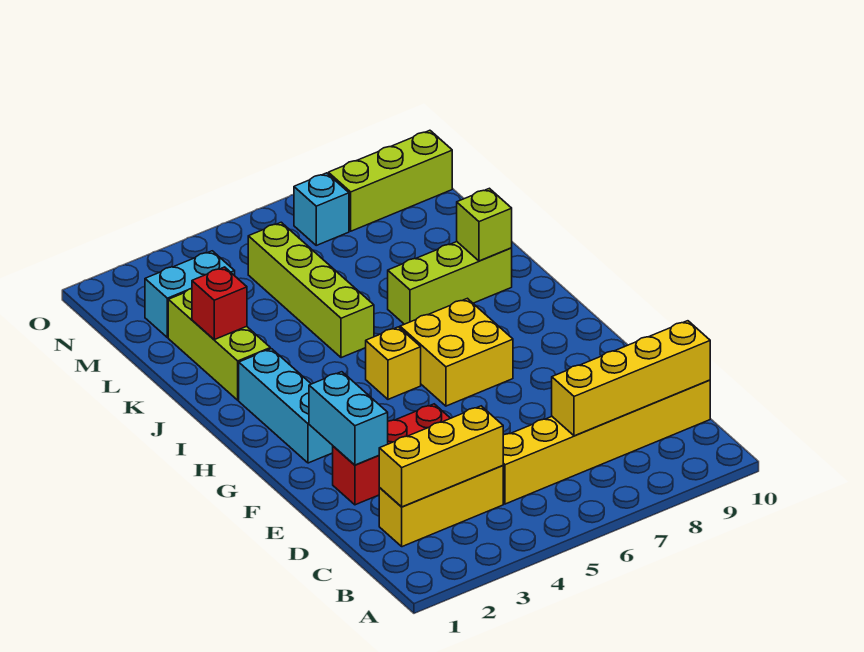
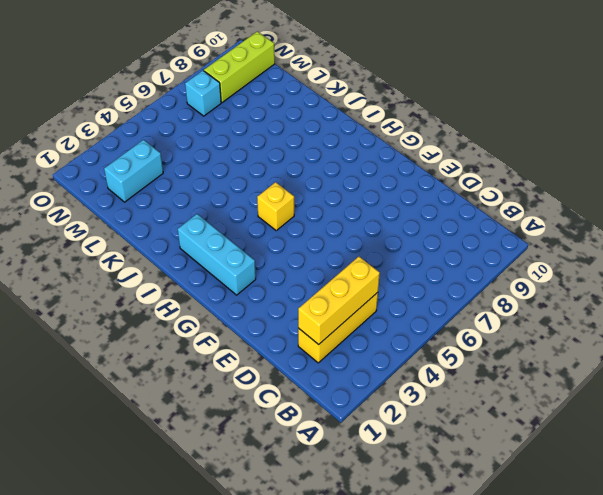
none -> yellow brick C5:C10 level 1
none -> red brick E2:E4 level 1
none -> yellow brick G6:H7 level 1

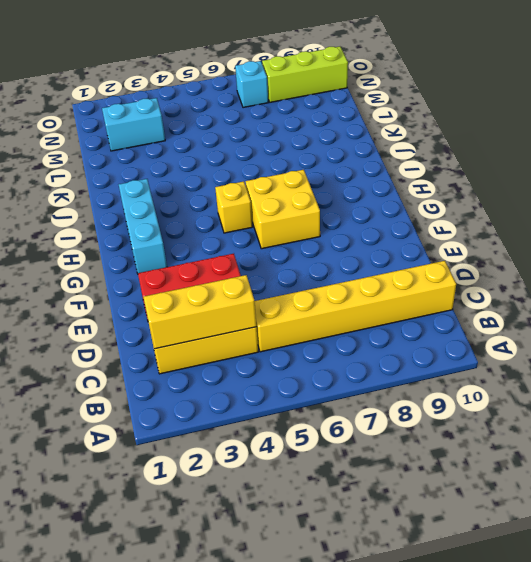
none -> lime brick J2:L2 level 1
none -> lime brick J5:M5 level 1
none -> lime brick J7:J9 level 1

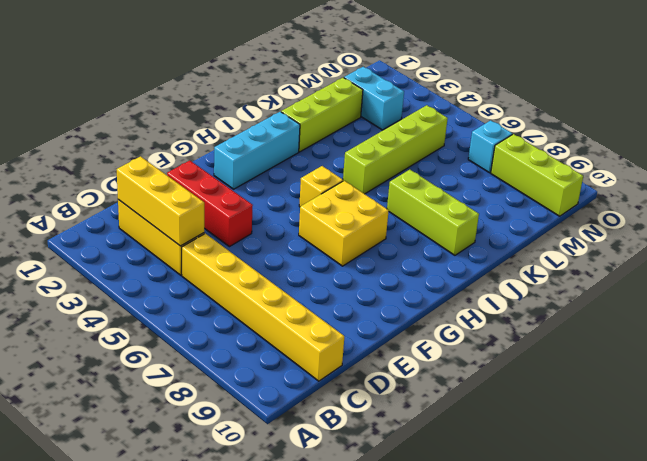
none -> yellow brick C7:C10 level 2
none -> cyan brick E2:F2 level 2
none -> lime brick J9 level 2

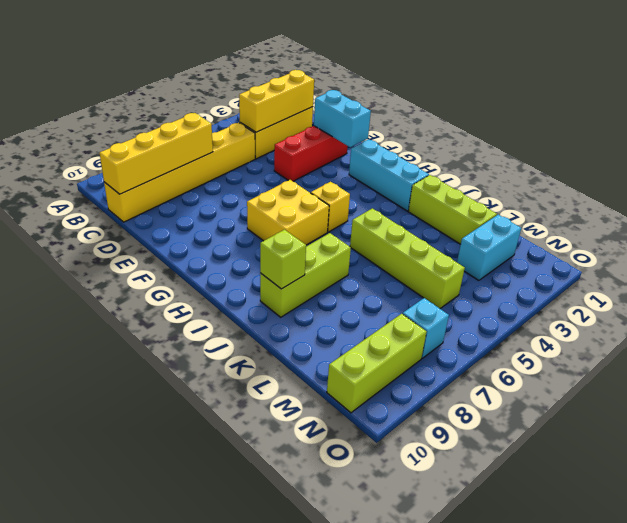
none -> red brick K2 level 2

